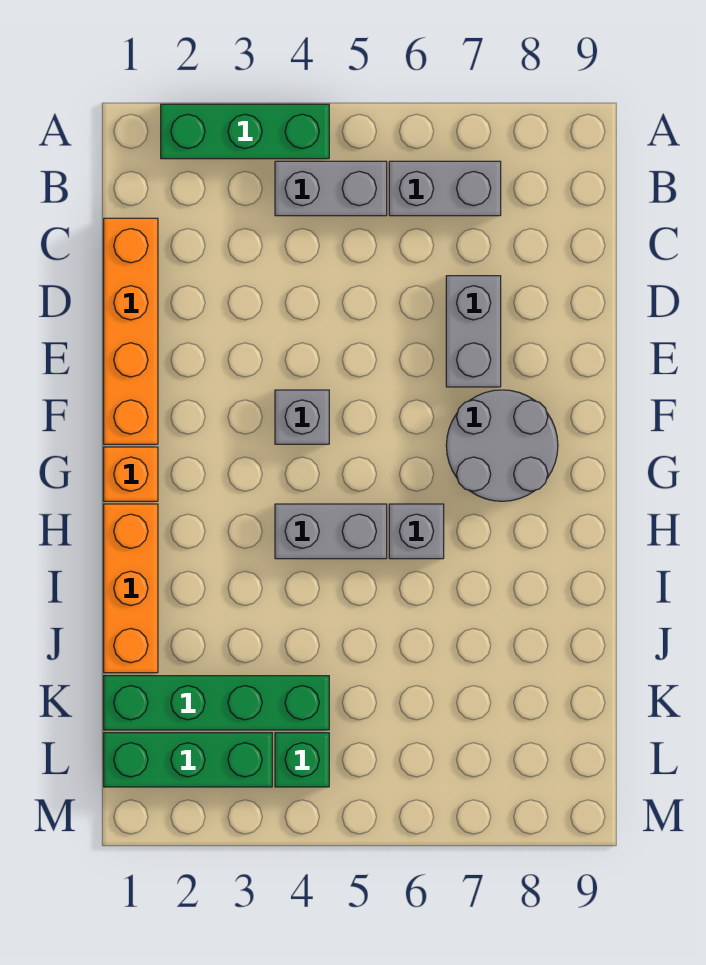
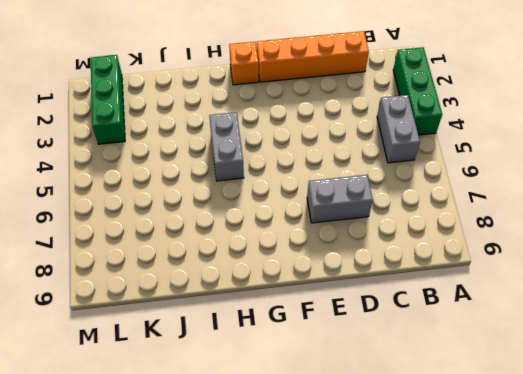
none -> grey brick B6:B7 level 1
none -> grey brick F4 level 1
none -> grey round brick F7:G8 level 1

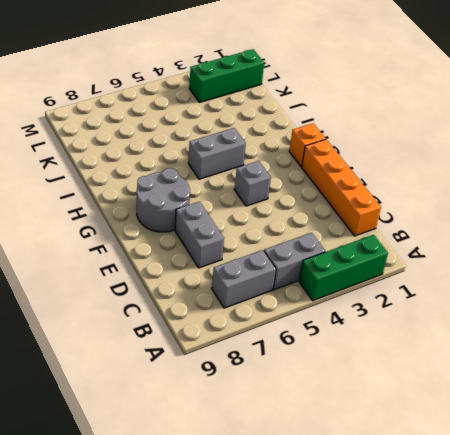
none -> orange brick H1:J1 level 1
none -> grey brick H6 level 1
none -> green brick K1:K4 level 1

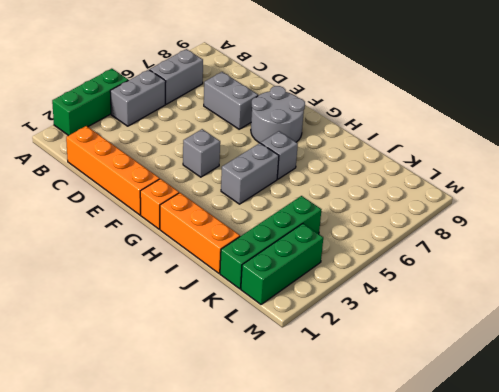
none -> green brick L4 level 1

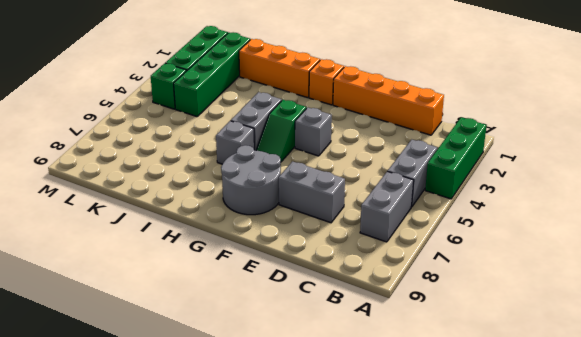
green slope G4:G5 level 1 top 4 -> none

